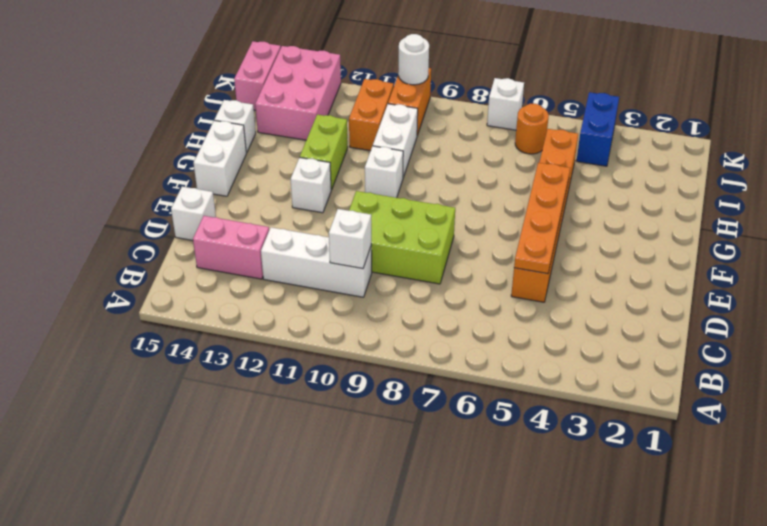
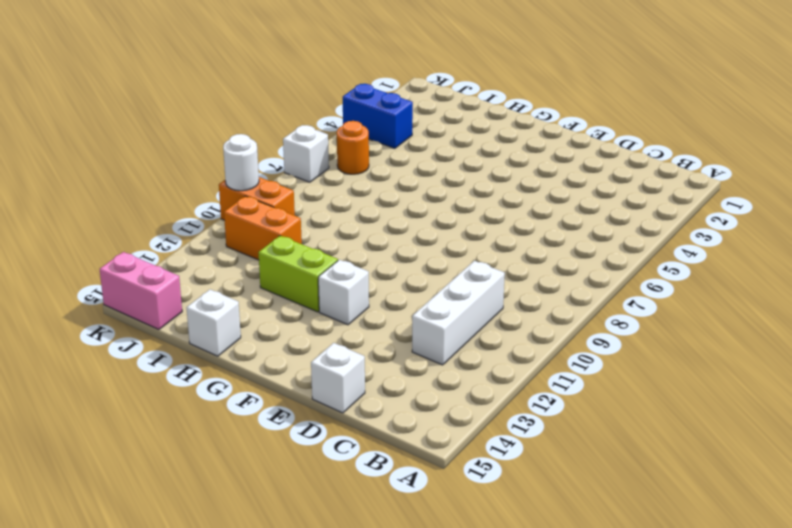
none -> pink brick C13:C14 level 1
none -> orange brick D5:I5 level 1
none -> lime brick D8:E10 level 1

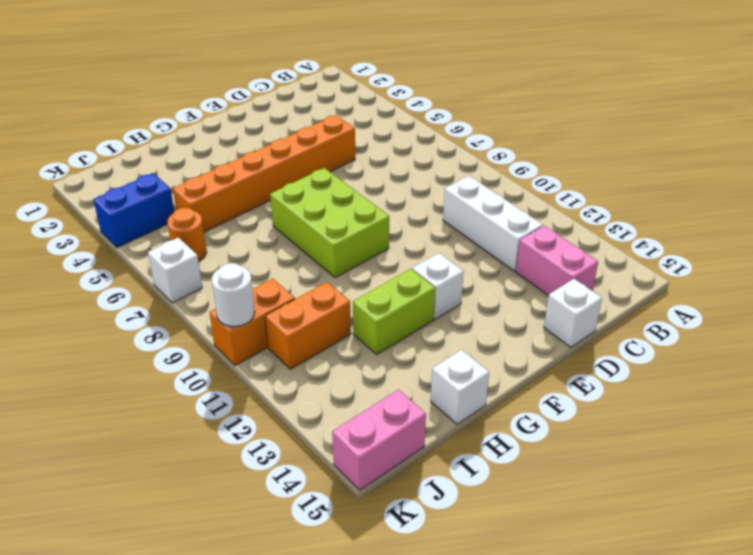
lime brick F7:G9 level 1 -> lime brick D8:E10 level 1
none -> white brick F15:G15 level 1
none -> white brick G10 level 1
none -> white brick H10:I10 level 1

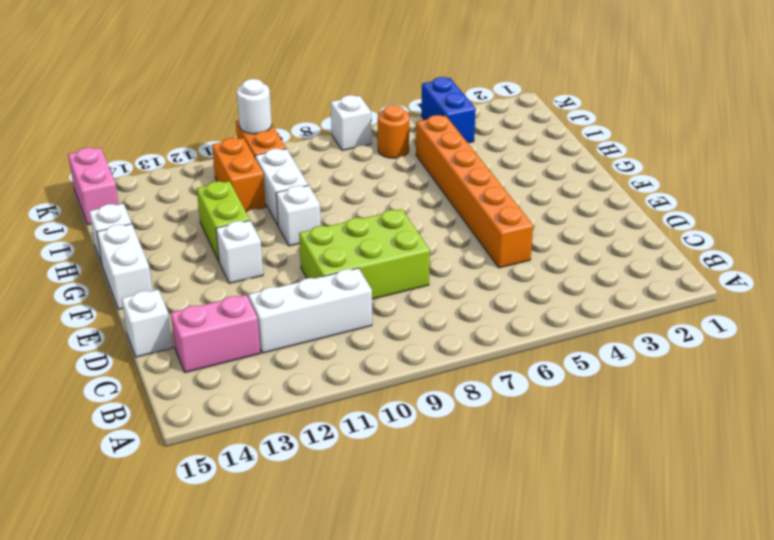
none -> pink brick I13:K14 level 1
none -> white brick C10 level 2
none -> orange plate D5:G5 level 2

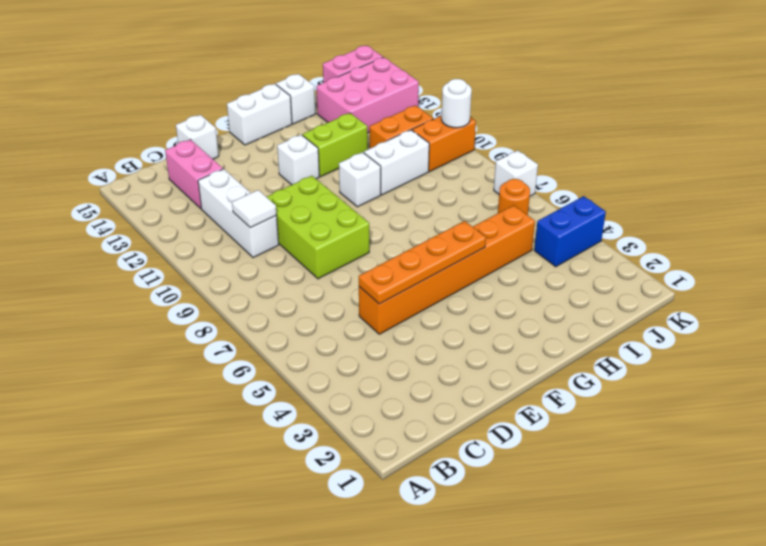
white tile C10 level 2 -> white brick C10 level 2

